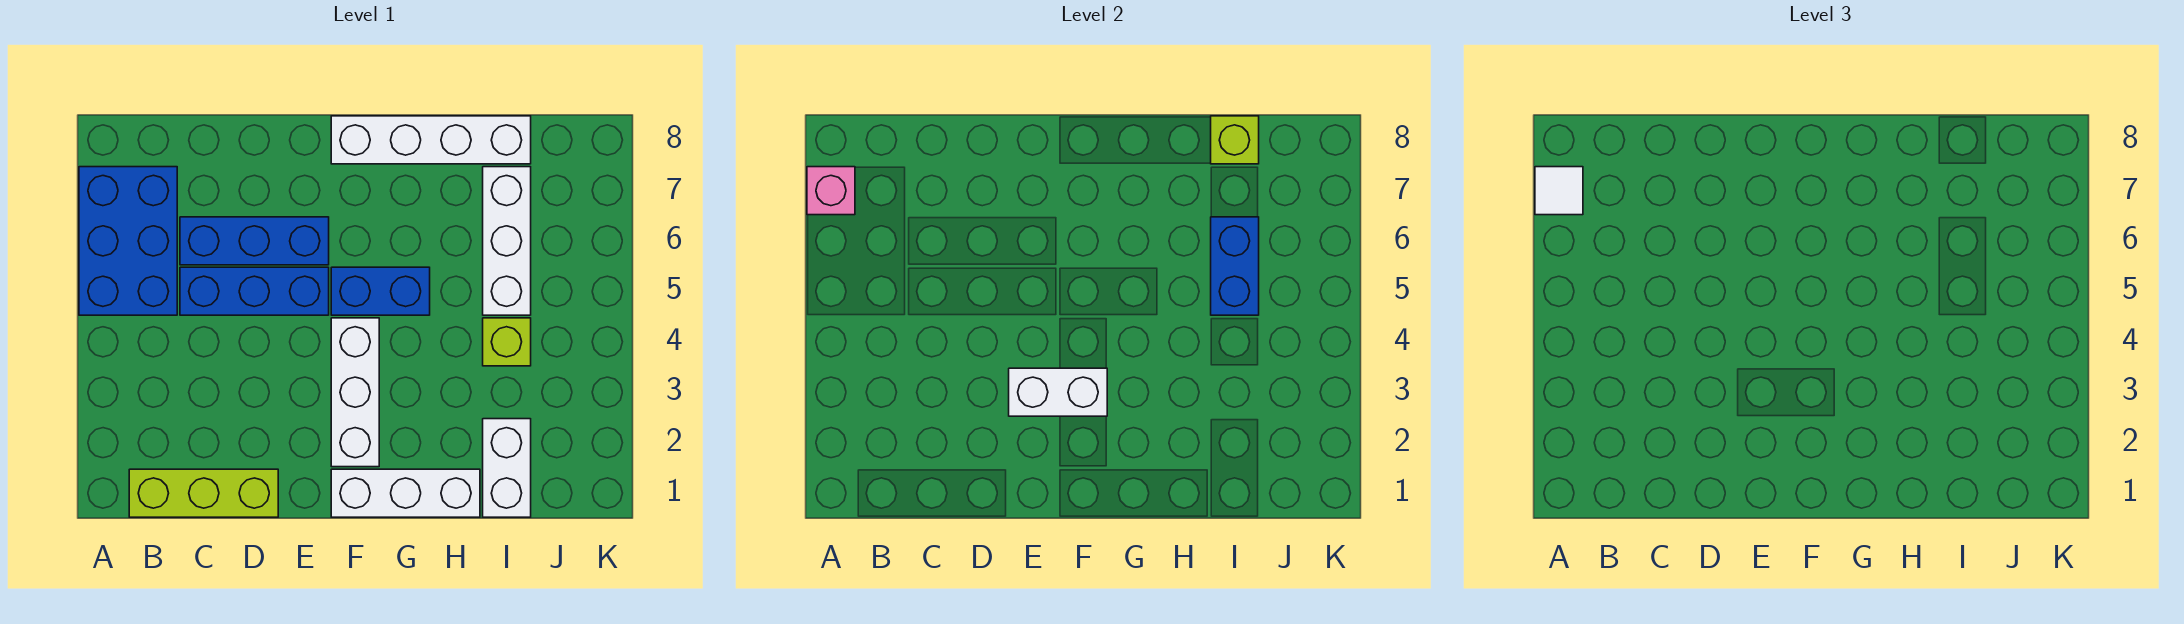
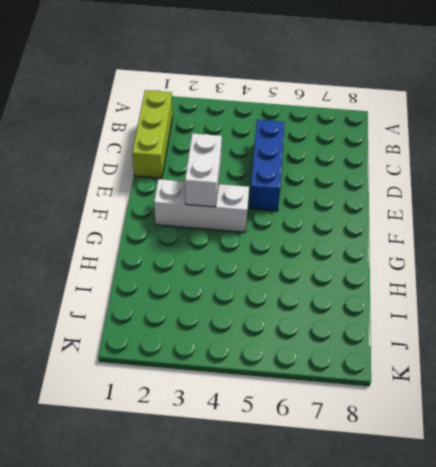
none -> blue brick A5:B7 level 1
none -> blue brick C6:E6 level 1
none -> white brick F1:H1 level 1

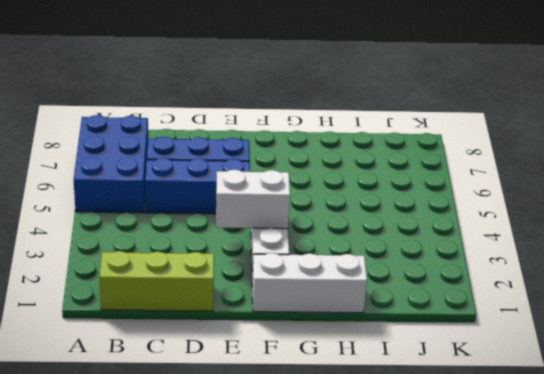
none -> blue brick F5:G5 level 1
none -> white brick F8:I8 level 1
none -> white brick I1:I2 level 1

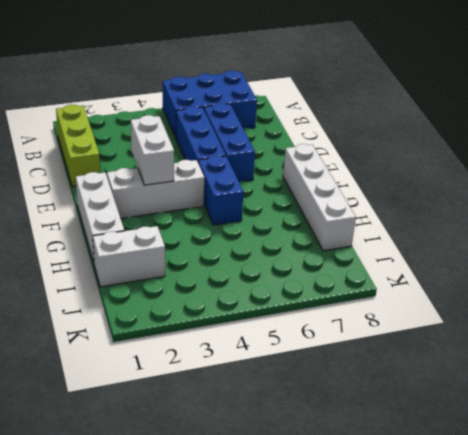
none -> lime brick I4 level 1
none -> white brick I5:I7 level 1
none -> pink brick A7 level 2

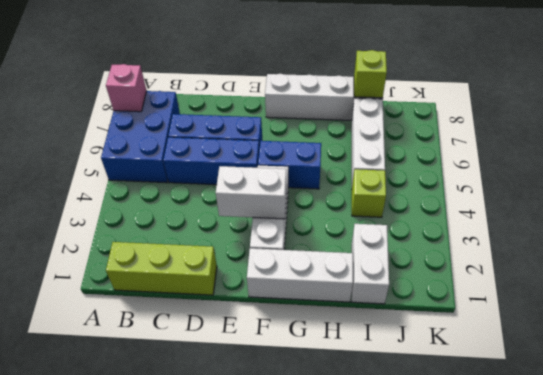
none -> blue brick I5:I6 level 2
none -> white tile A7 level 3

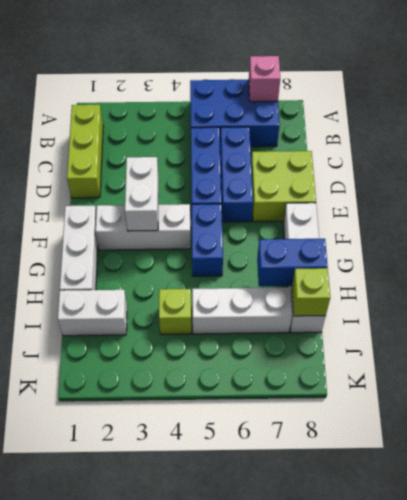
lime brick D7:E8 level 1 -> none
blue brick H7:H8 level 2 -> blue brick I5:I6 level 2
none -> white tile A7 level 3

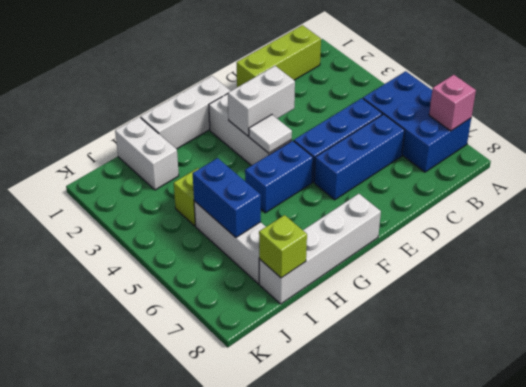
white tile F4 level 2 -> white tile A7 level 3

